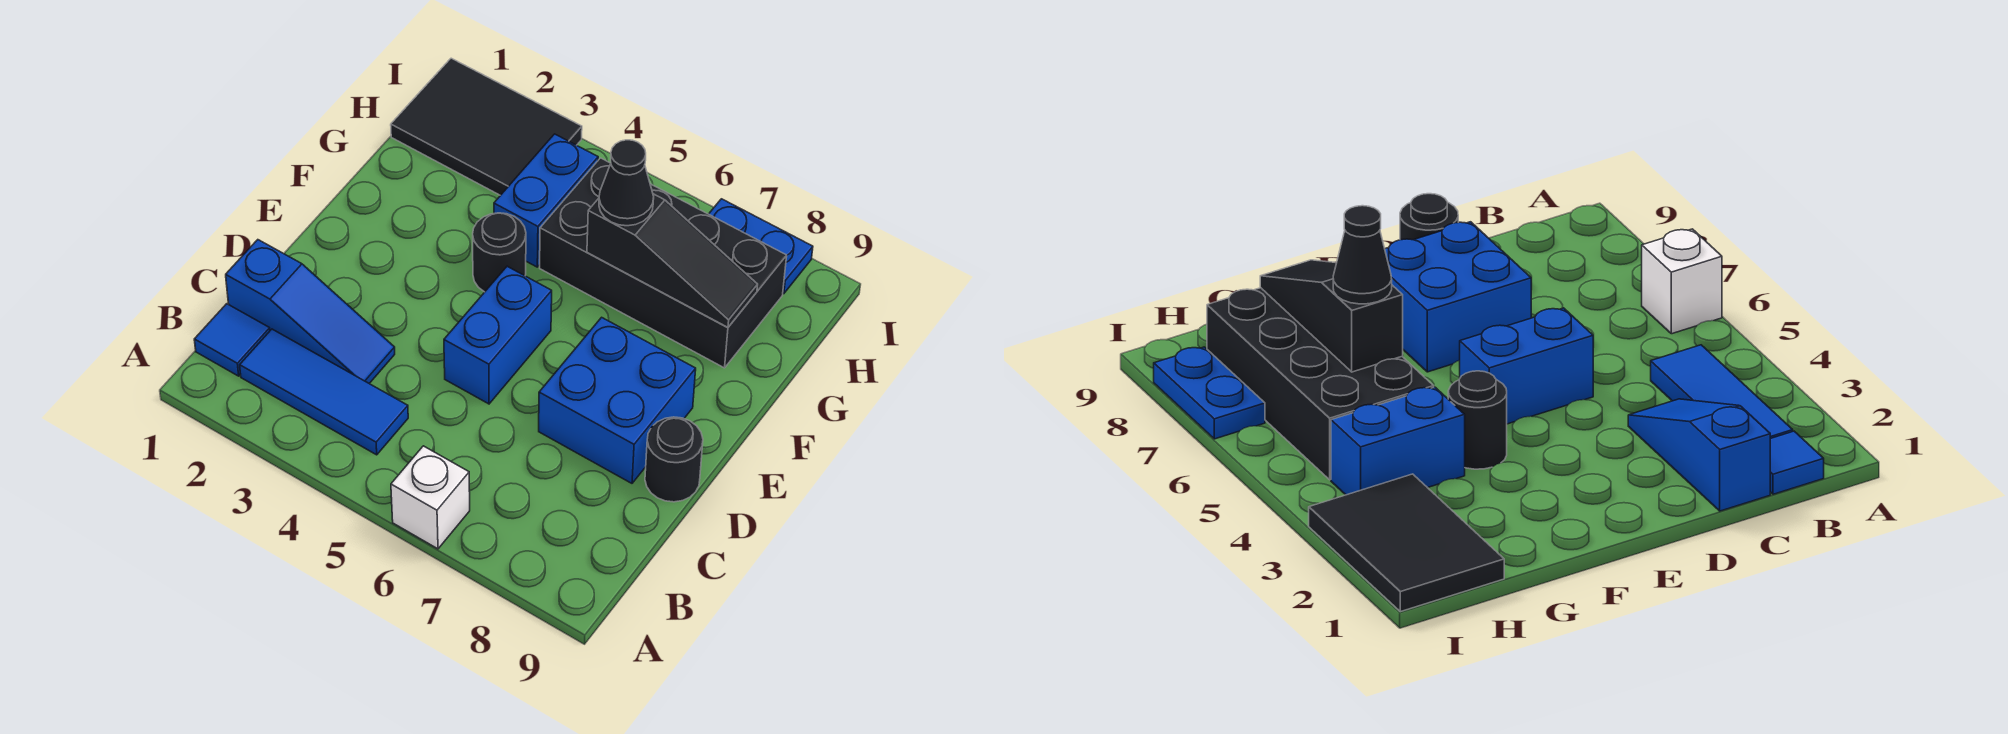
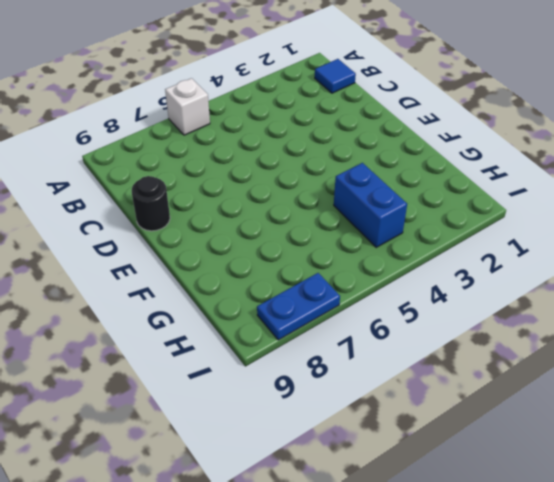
none -> blue tile B2:B4 level 1
none -> blue slope C1:C3 level 1 top 1
none -> blue brick D5:E5 level 1

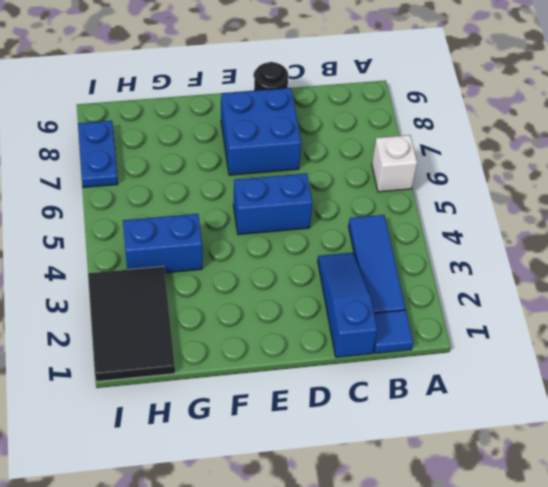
none -> black round brick F4 level 1
none -> black brick G5:H8 level 1
none -> black slope G6:G8 level 2 top 6

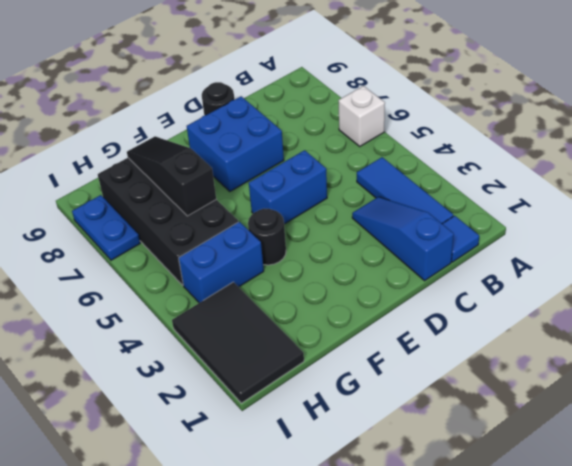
none -> black cone G6 level 3

